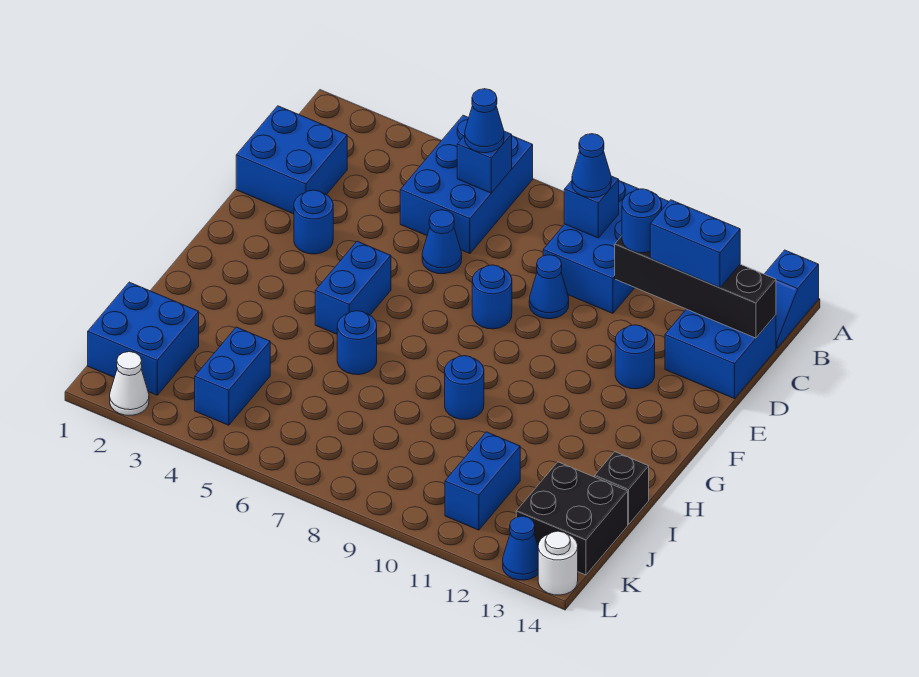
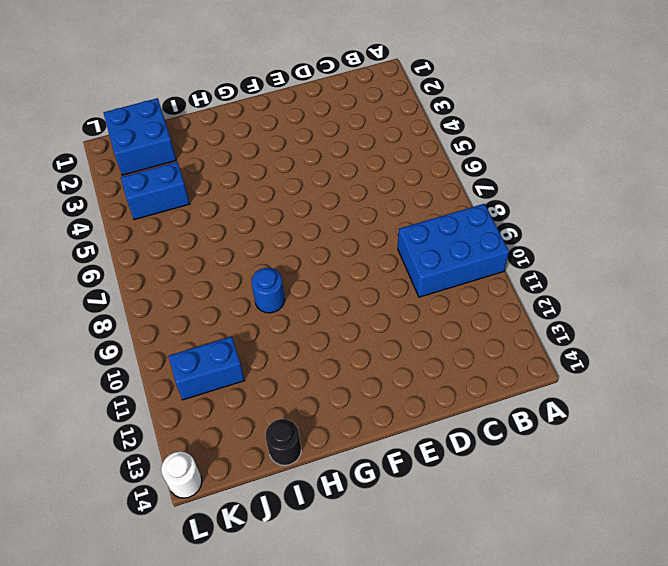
black round brick I14 level 1 -> black brick I14 level 1
none -> blue brick A5:C6 level 1
none -> blue slope A14:B14 level 1 top A
none -> blue brick C1:D2 level 1

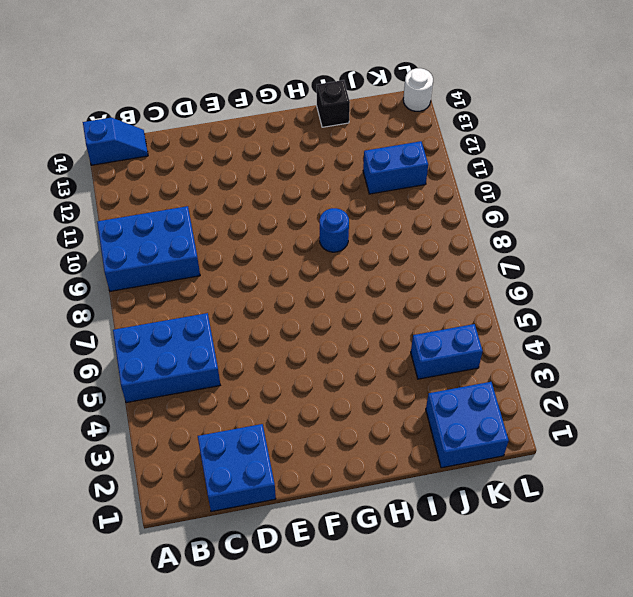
none -> blue brick C13:D14 level 1
none -> blue cone D6 level 1
none -> blue cone D9 level 1

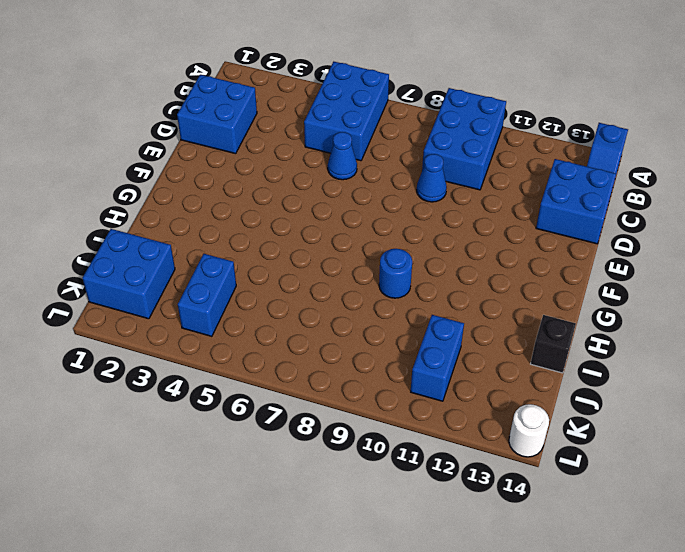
none -> blue round brick E3 level 1
none -> blue round brick E8 level 1
none -> blue round brick E12 level 1

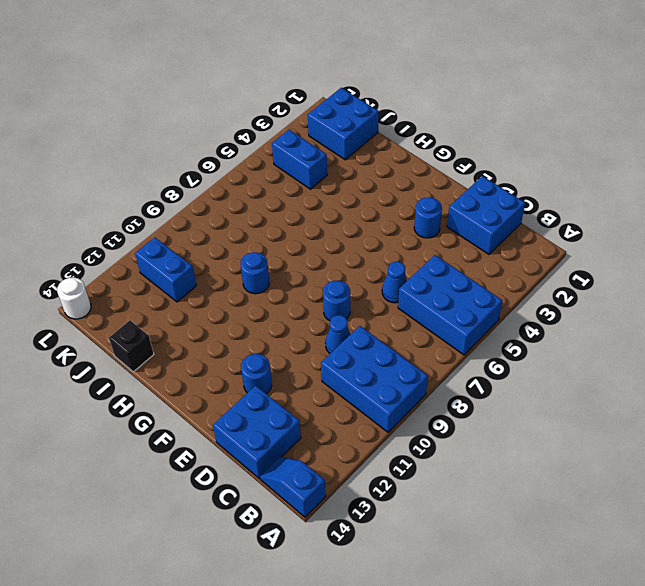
none -> blue brick F5:G5 level 1
none -> blue round brick H6 level 1
none -> black brick J13:K14 level 1

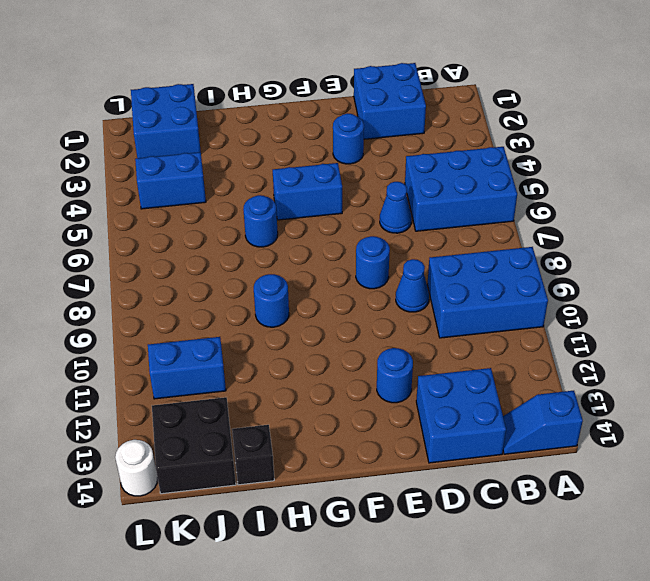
none -> white cone L2 level 1
none -> blue cone L13 level 1
none -> blue brick B6 level 2

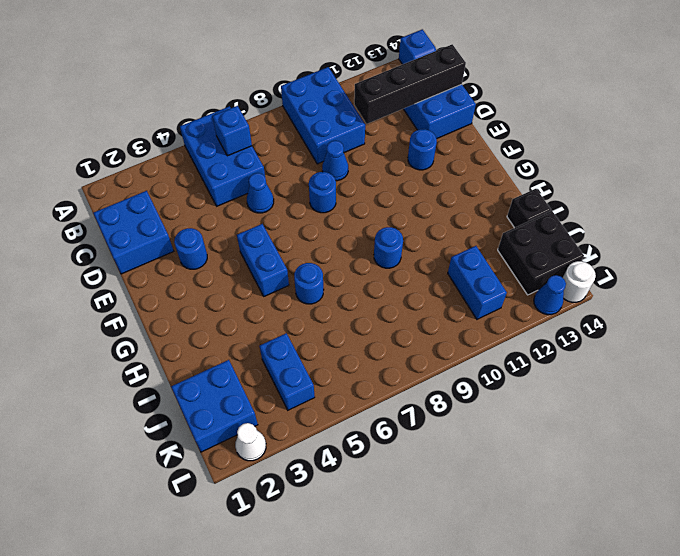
none -> blue brick B9 level 2
none -> blue cone B6 level 3
none -> blue cone B9 level 3

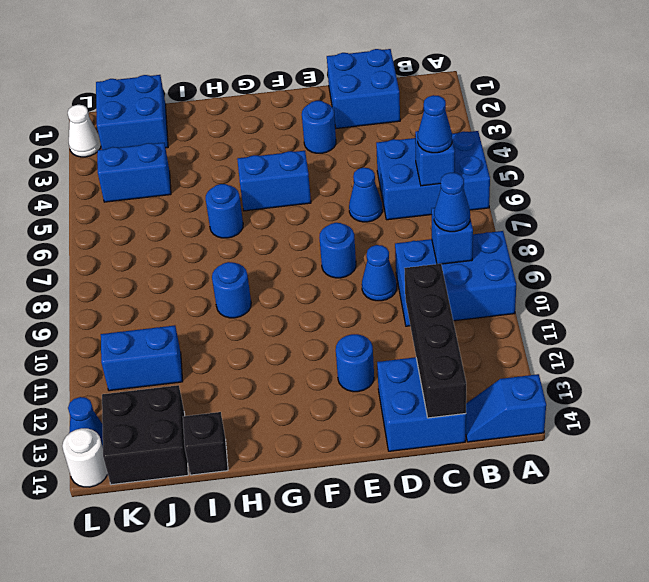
none -> blue round brick C11 level 3
none -> blue brick C12:C13 level 3

